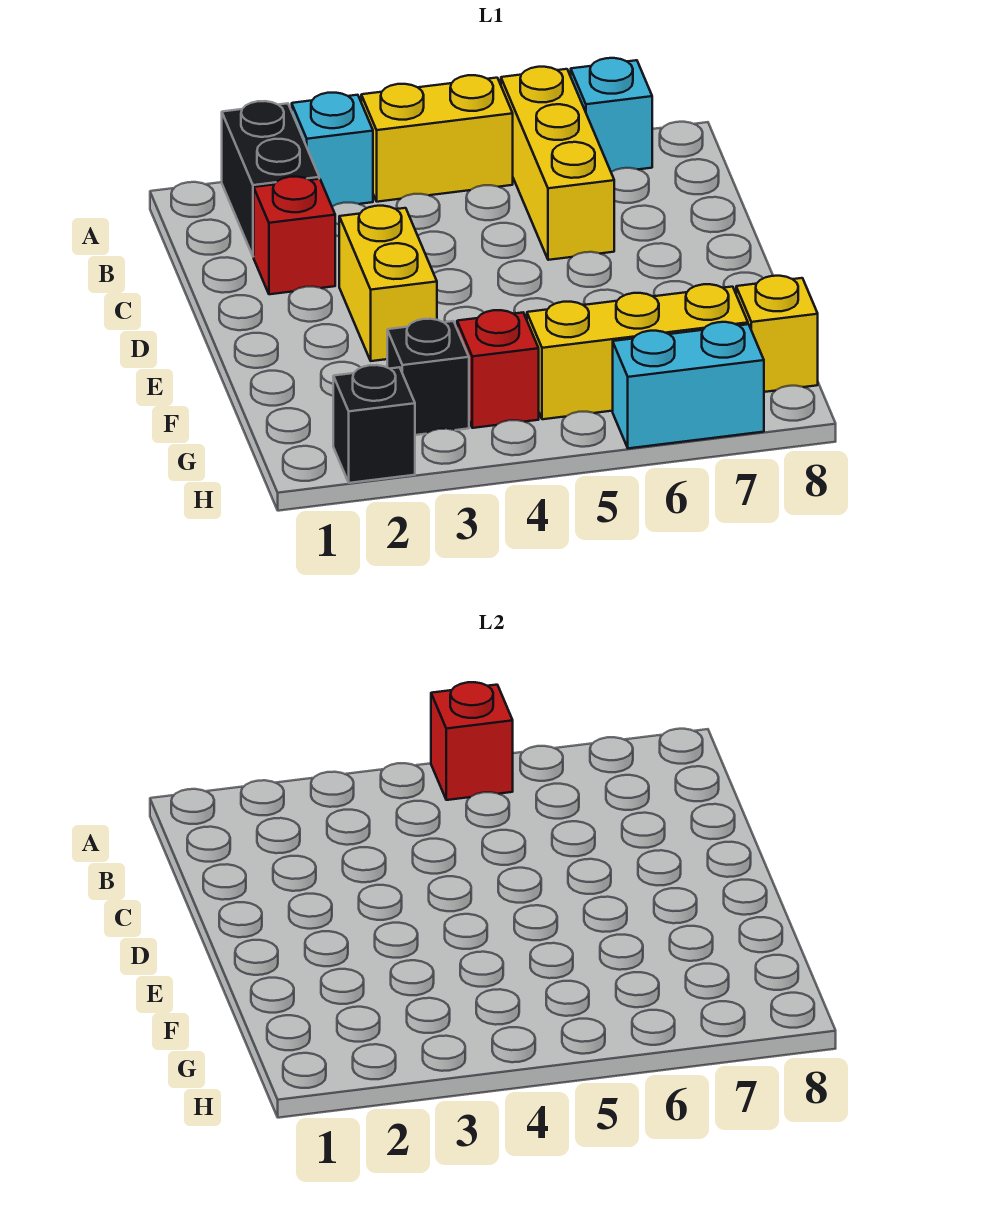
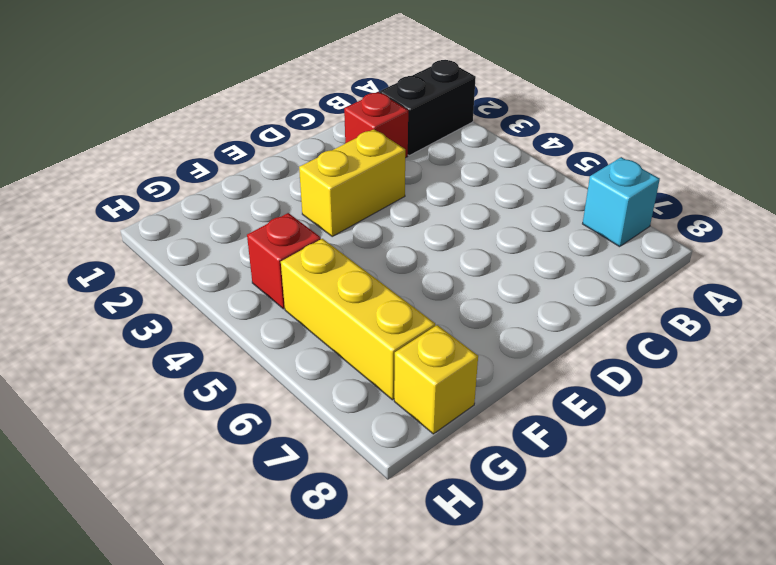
none -> cyan brick A3 level 1
none -> yellow brick A4:A5 level 1
none -> yellow brick A6:C6 level 1

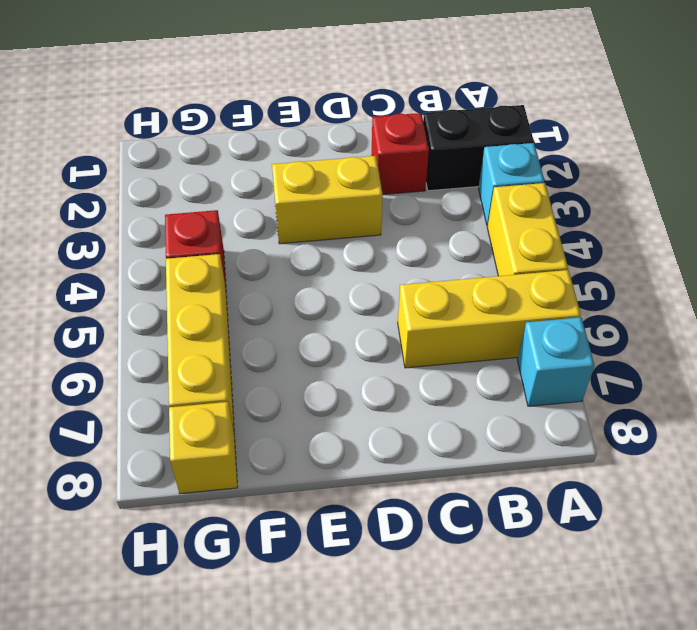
none -> black brick G3 level 1
none -> black brick H2 level 1
none -> cyan brick H6:H7 level 1

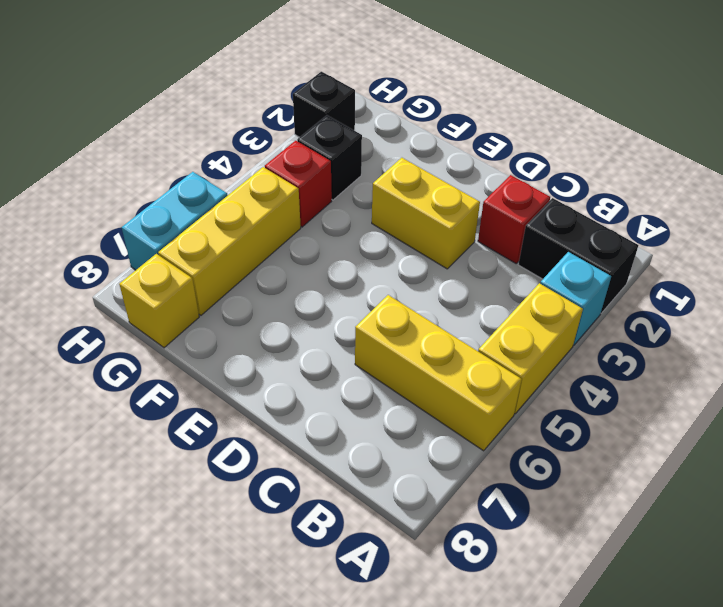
none -> cyan brick A7 level 1
none -> red brick A5 level 2

